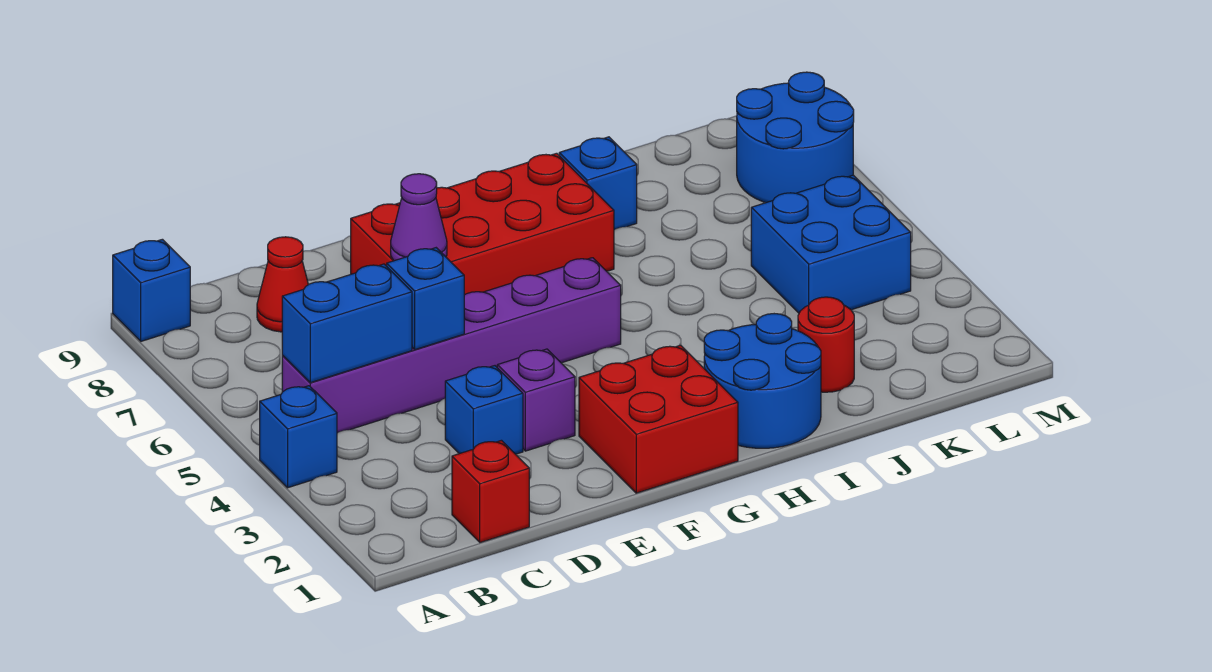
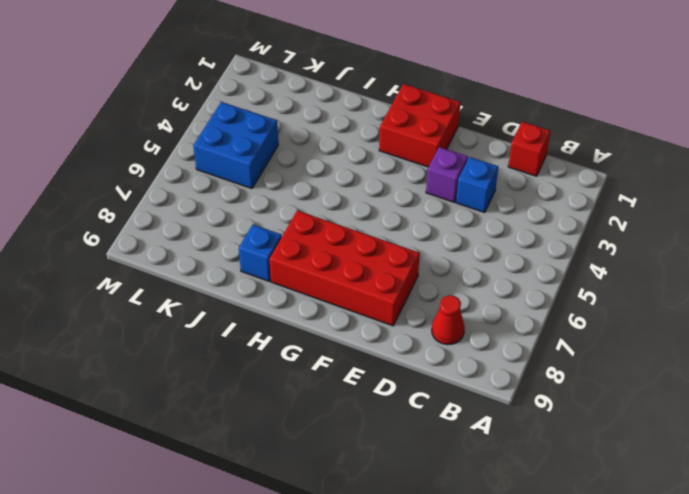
none -> blue brick A4 level 1
none -> blue brick A9 level 1
none -> purple brick B5:G5 level 1

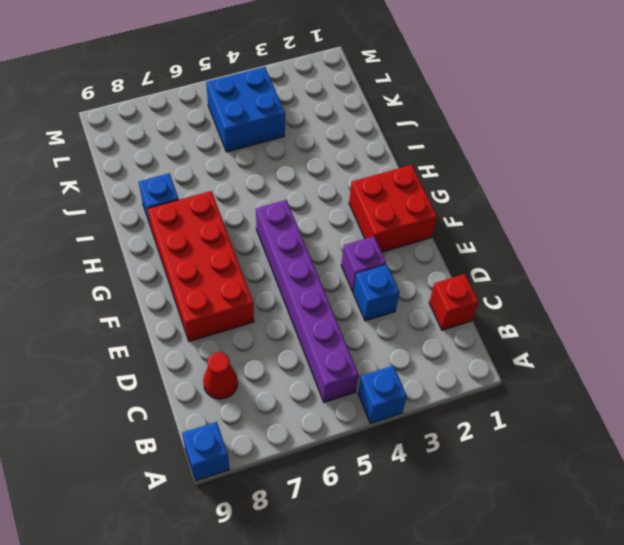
none -> blue round brick H1:I2 level 1
none -> red round brick J2 level 1
none -> blue round brick L7:M8 level 1

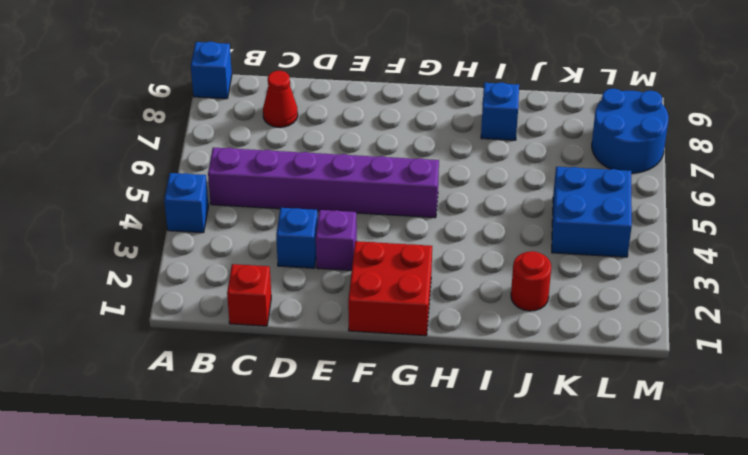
none -> red brick E7:H8 level 1
none -> blue round brick H1:I2 level 1
none -> blue brick B5:C5 level 2

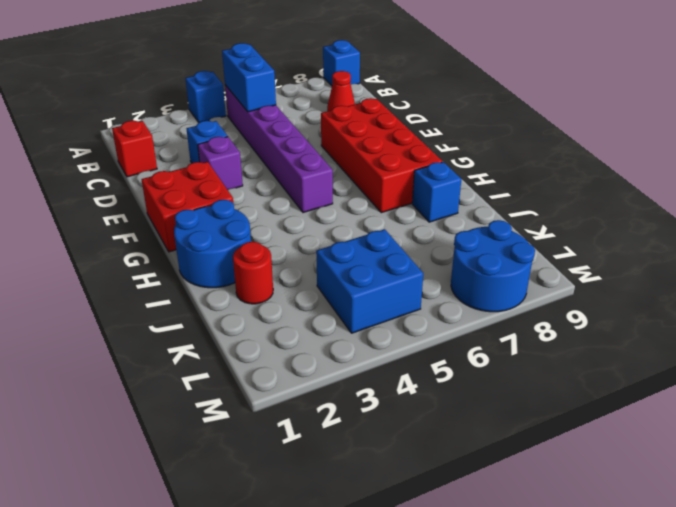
none -> blue brick D5 level 2
none -> purple cone E7 level 2

